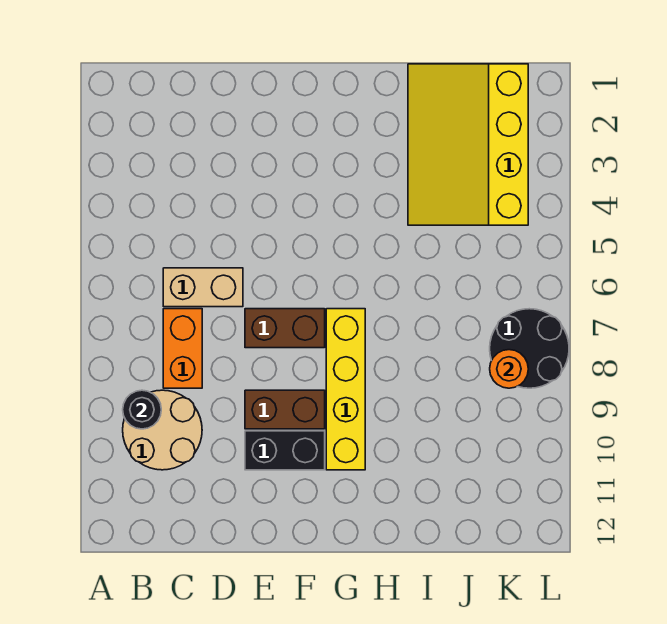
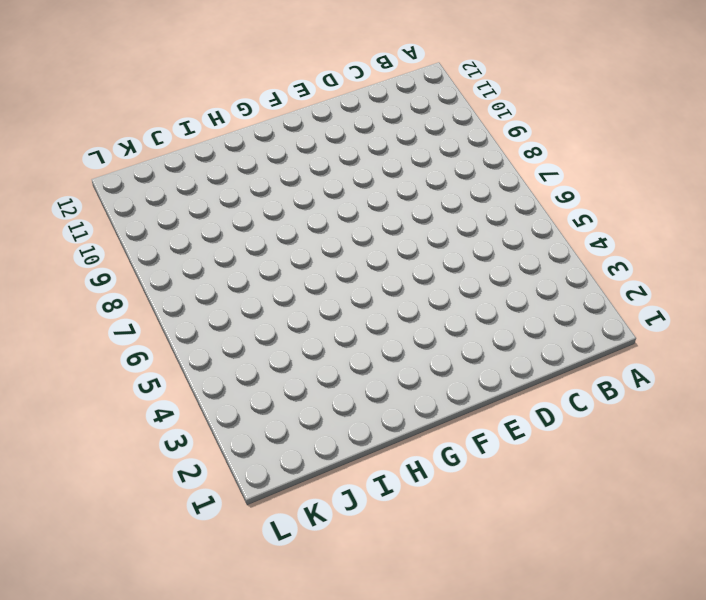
none -> tan round brick B9:C10 level 1
none -> tan brick C6:D6 level 1

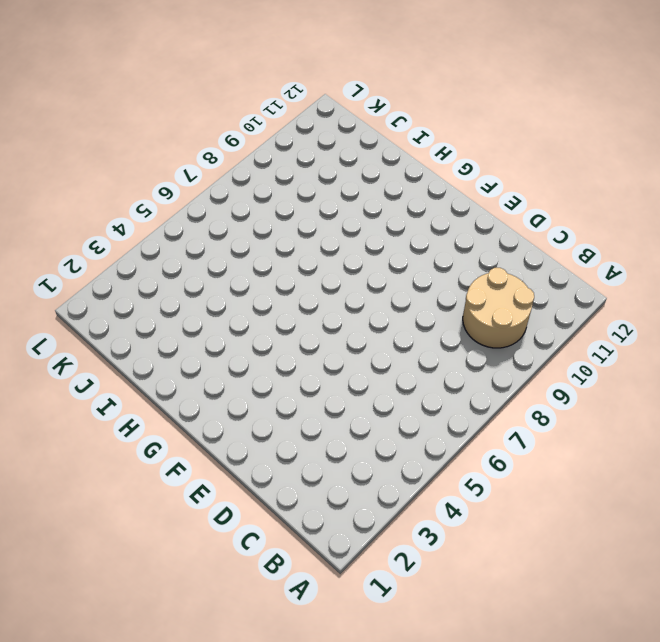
none -> tan brick C6:D6 level 1
none -> orange brick C7:C8 level 1

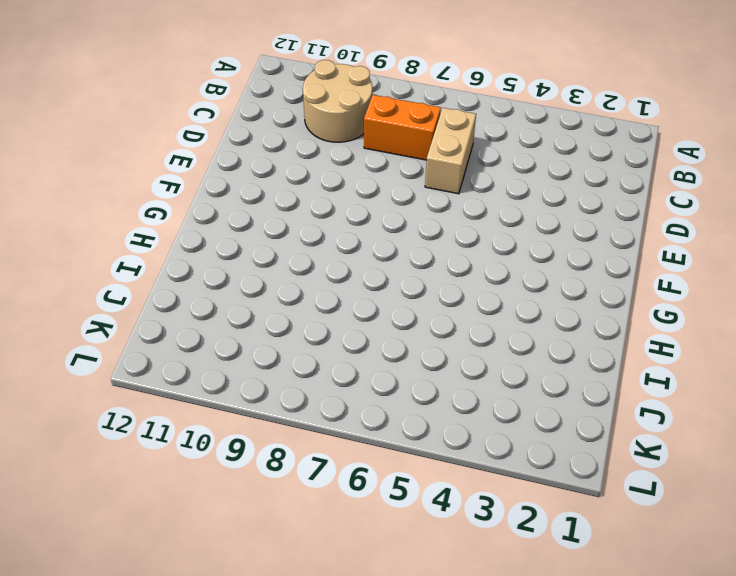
none -> brown brick E7:F7 level 1
none -> brown brick E9:F9 level 1

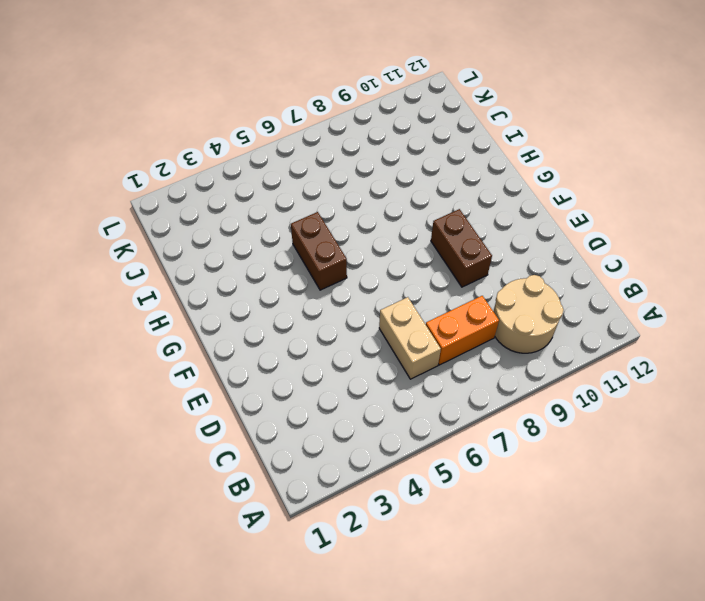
brown brick G5:H5 level 1 -> brown brick E7:F7 level 1
none -> black brick E10:F10 level 1
none -> yellow brick G7:G10 level 1

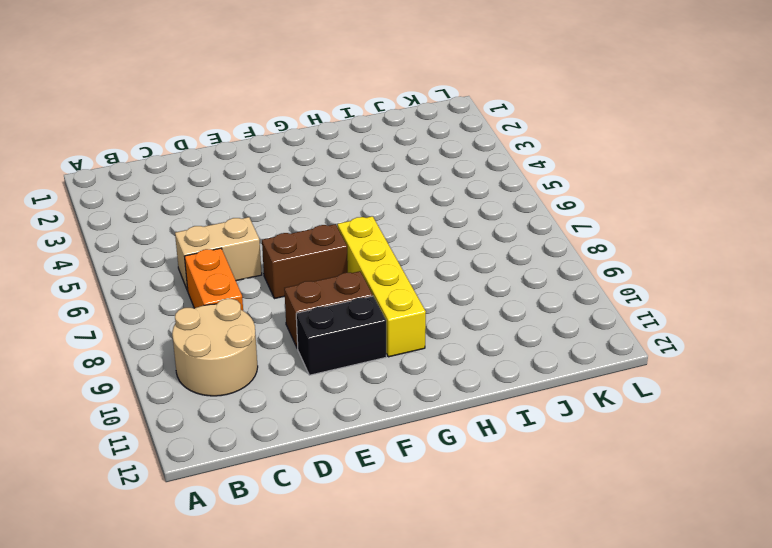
none -> yellow slope I1:K4 level 1 top K
none -> black round brick K7:L8 level 1

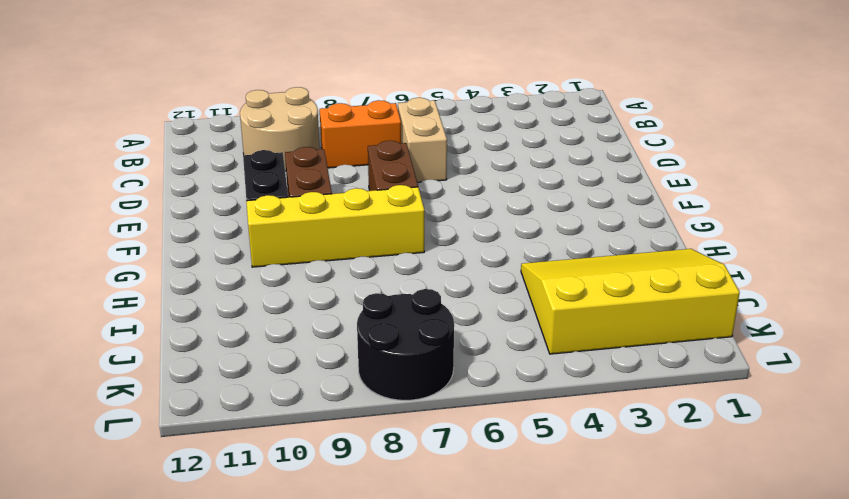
none -> black round brick B9 level 2
none -> orange round brick K8 level 2

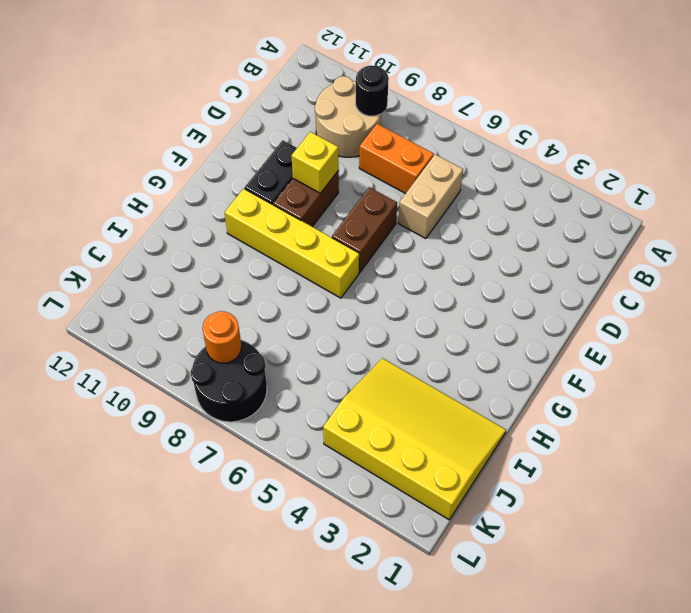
yellow brick E9 level 2 -> none

